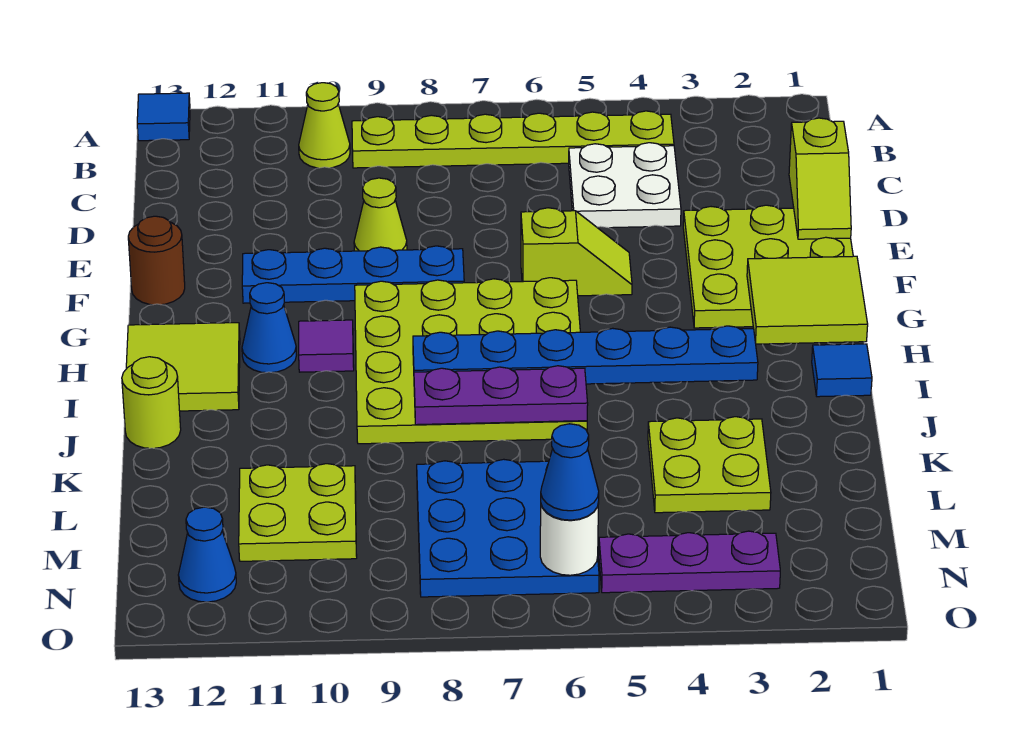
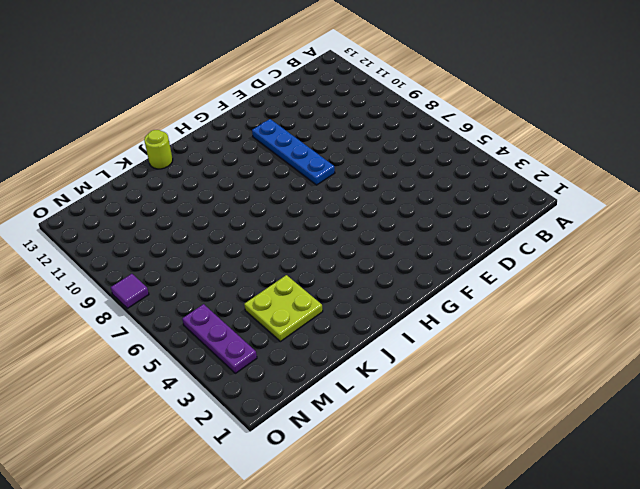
purple tile O8 level 1 -> purple tile H10 level 1
none -> blue tile A13 level 1
none -> lime plate B4:B9 level 1
none -> lime cone B10 level 1

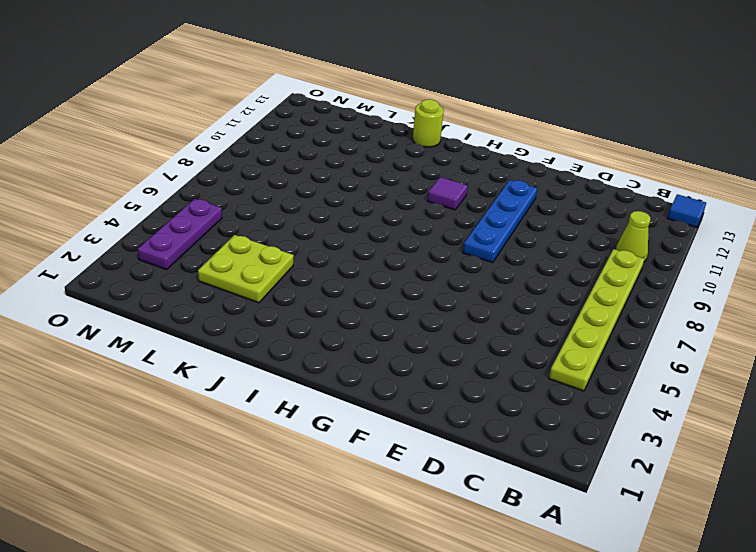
none -> white plate C4:D5 level 1
none -> lime plate E1:G3 level 1
none -> lime cone E9 level 1

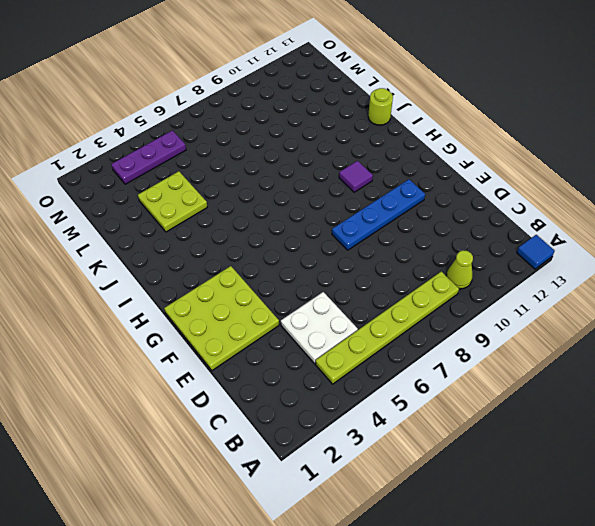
none -> lime cone E9 level 1
none -> lime slope F5:F6 level 1 top 6
none -> brown round brick F13 level 1

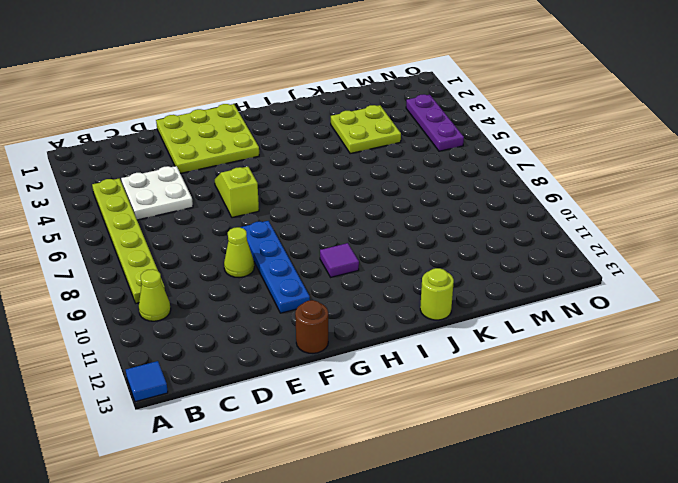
none -> lime plate G6:J9 level 1
none -> blue cone H11 level 1
none -> lime tile H12:I13 level 1

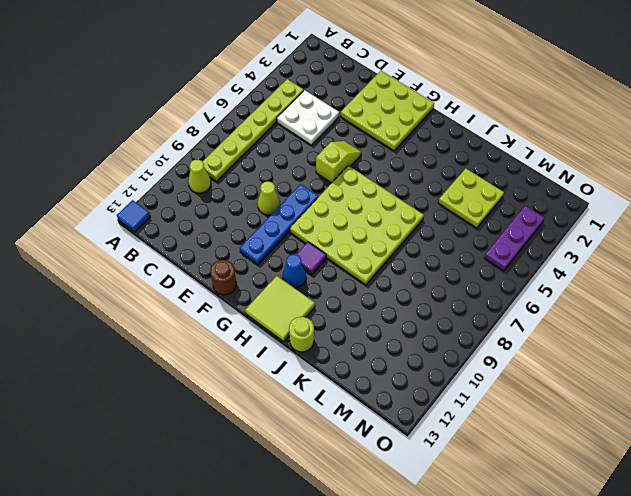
none -> blue tile I1 level 1
none -> blue plate L6:N8 level 1
none -> lime plate L10:M11 level 1

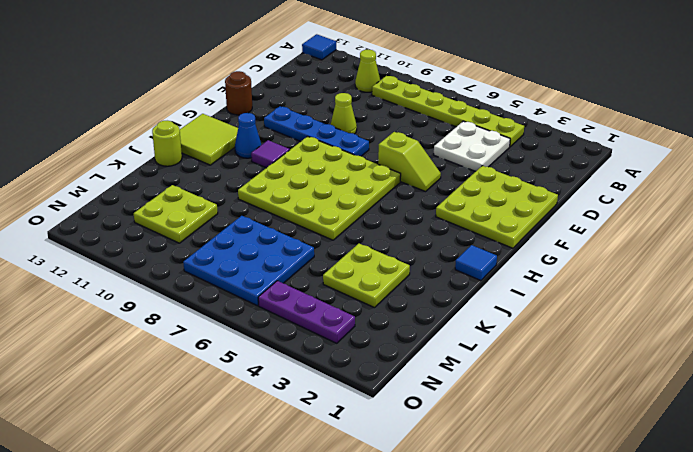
none -> blue cone N12 level 1
none -> lime slope D1:E1 level 2 top D
none -> lime tile G1:H2 level 2

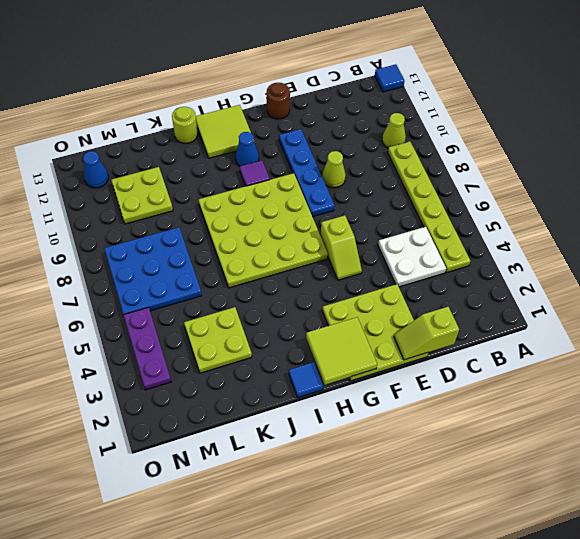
none -> blue plate I3:I8 level 2
none -> purple plate J6:J8 level 2
none -> white round brick N6 level 2

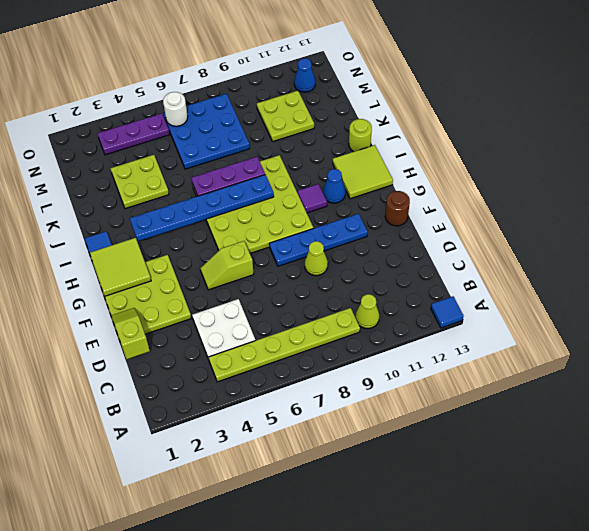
none -> blue cone N6 level 3

